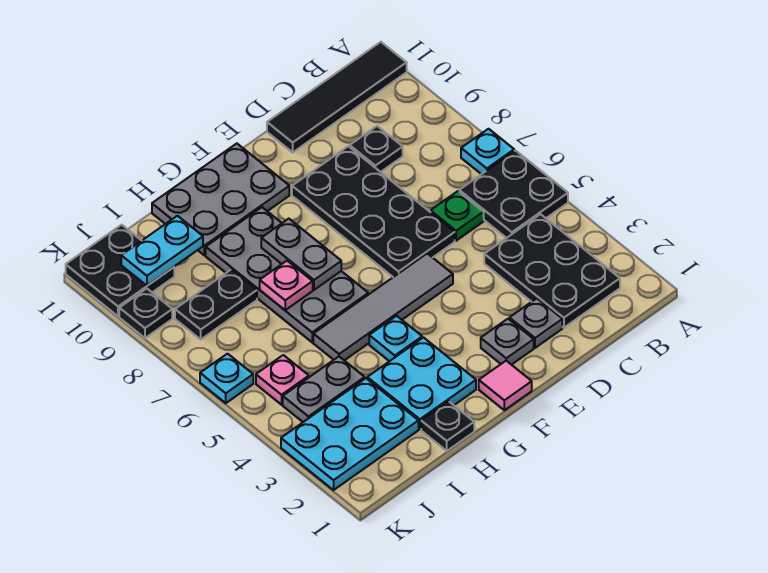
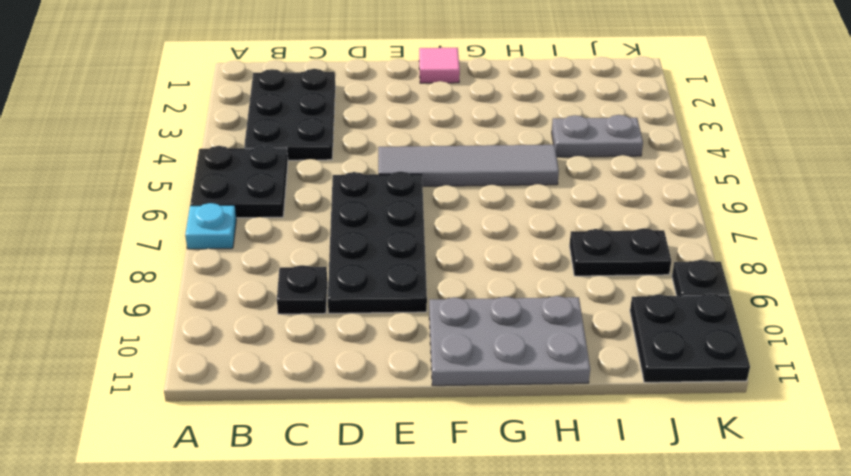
none -> black tile A11:D11 level 1
none -> green plate C6 level 1
none -> grey plate D2 level 1

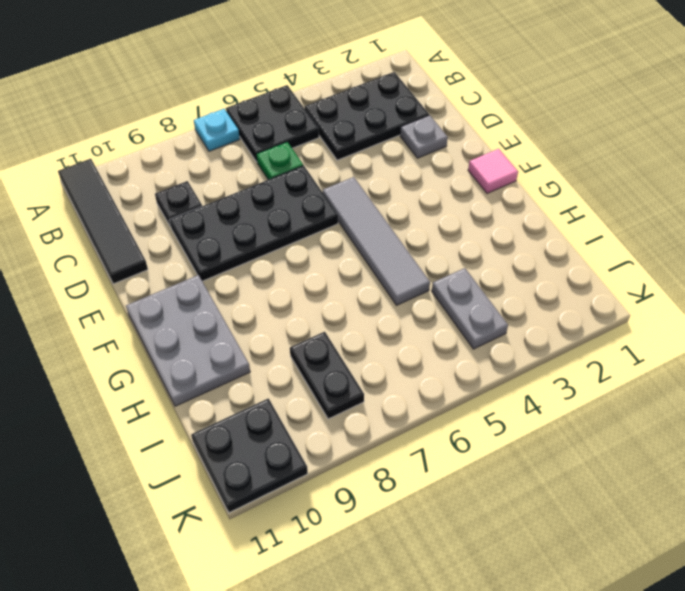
none -> grey plate E2 level 1
none -> cyan plate G2:H3 level 1
none -> cyan plate G4 level 1

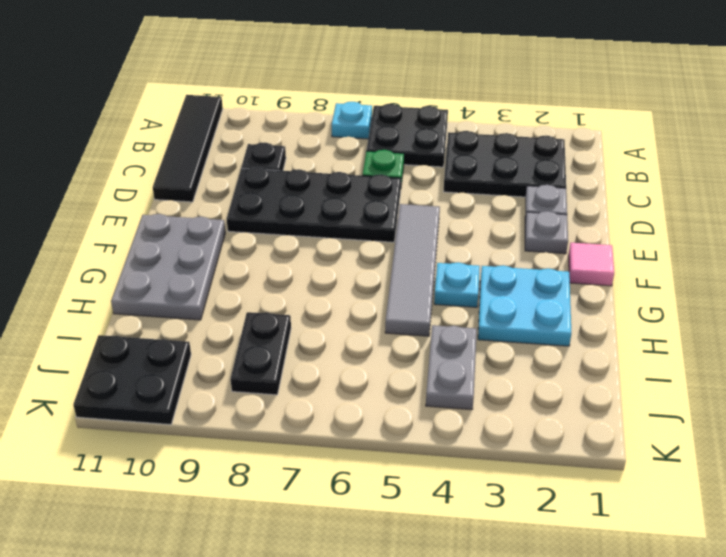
none -> grey plate G6:H9 level 1
none -> black plate H1 level 1
none -> cyan plate I2:K3 level 1

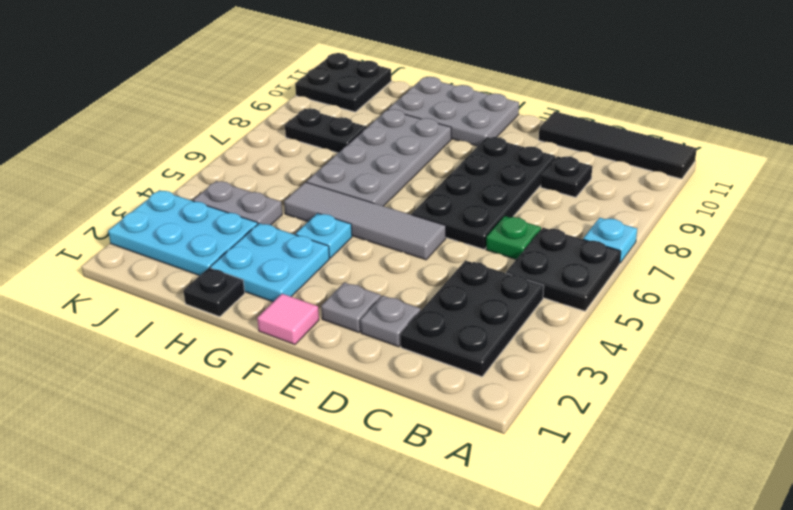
none -> pink plate J5 level 1
none -> cyan plate K6 level 1
none -> black plate K9 level 1

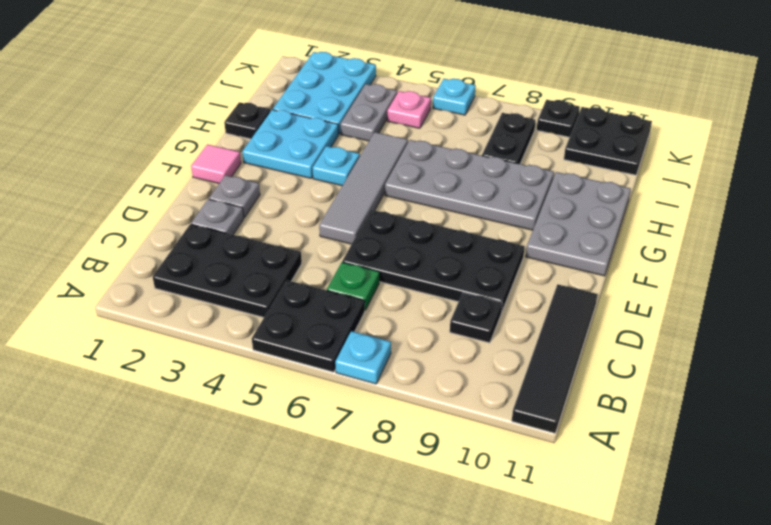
none -> grey plate G7:G8 level 2
none -> pink plate H7 level 2
none -> cyan plate I10:J10 level 2

